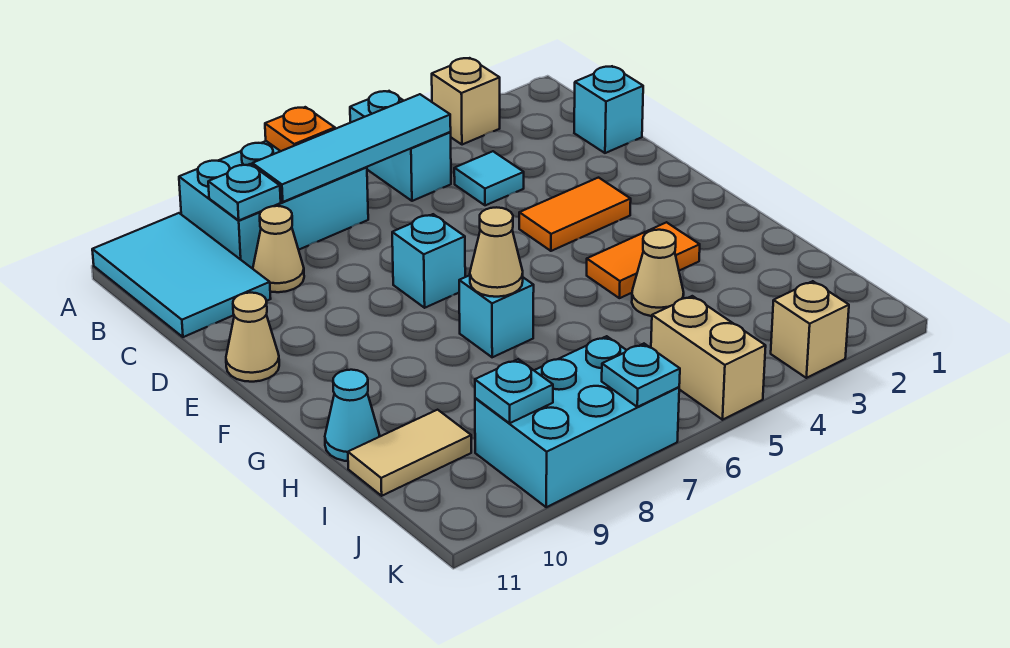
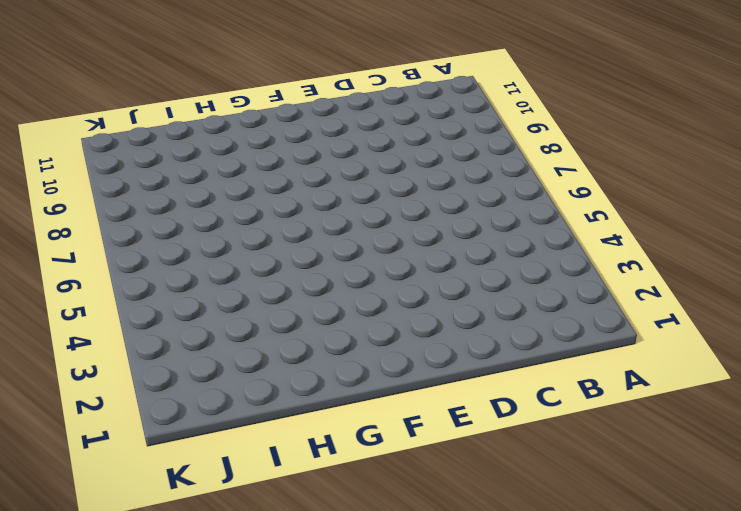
none -> tan brick A3 level 1
none -> cyan brick A5:B5 level 1
none -> cyan brick A7:B9 level 1

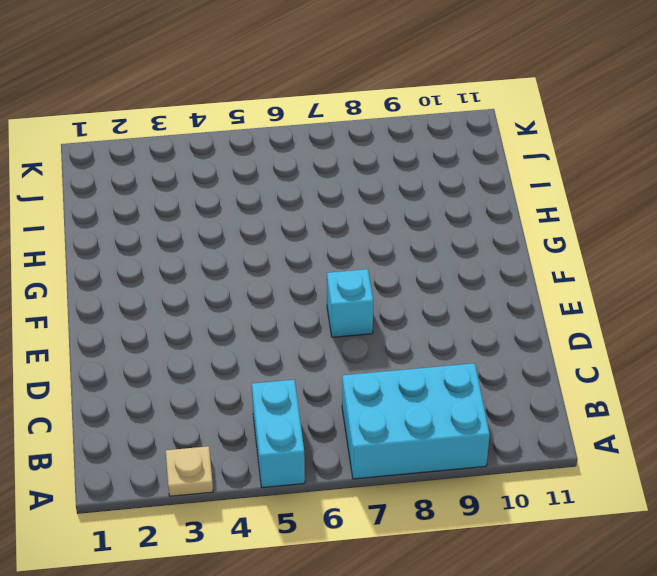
tan plate A3 level 1 -> tan brick A3 level 1
none -> cyan tile A10:C11 level 1
none -> cyan brick C1 level 1
none -> cyan tile C4 level 1

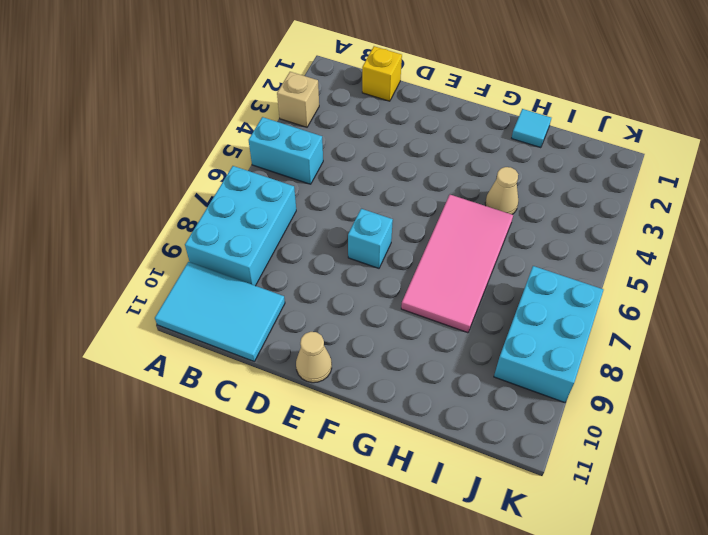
yellow brick C1 level 1 -> cyan brick C1 level 1
pink tile G5:H8 level 1 -> cyan brick G7 level 1
cyan tile H1 level 1 -> cyan tile C4 level 1
none -> tan cone C9 level 1
none -> orange tile E3:E4 level 1
none -> orange tile G3:G4 level 1

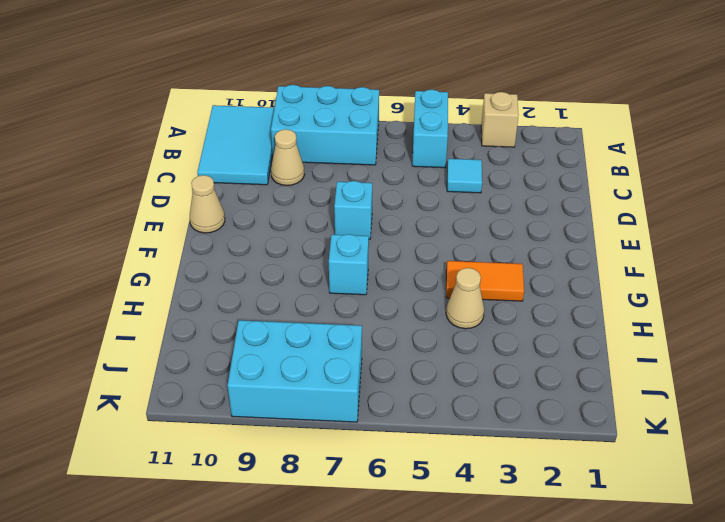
none -> cyan brick C1 level 1
none -> orange tile E3:E4 level 1
none -> cyan cone H11 level 1

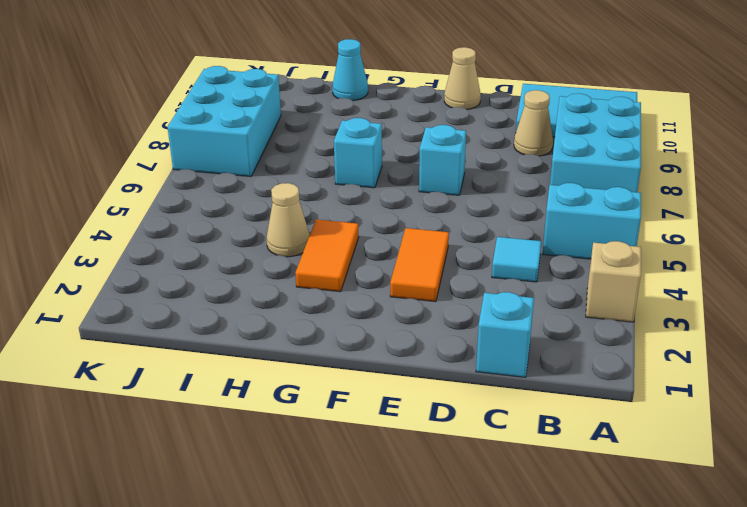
none -> tan tile I10:I11 level 1
none -> tan brick J5:K5 level 1
none -> tan brick K3 level 1

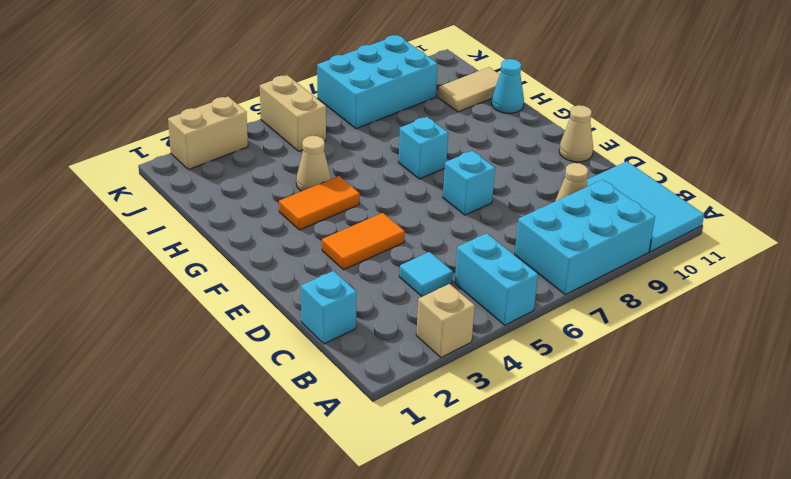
tan brick K2:K3 level 1 -> tan brick K3 level 1
none -> orange plate A7 level 2
none -> cyan tile B5:B8 level 2
none -> cyan plate B9 level 2

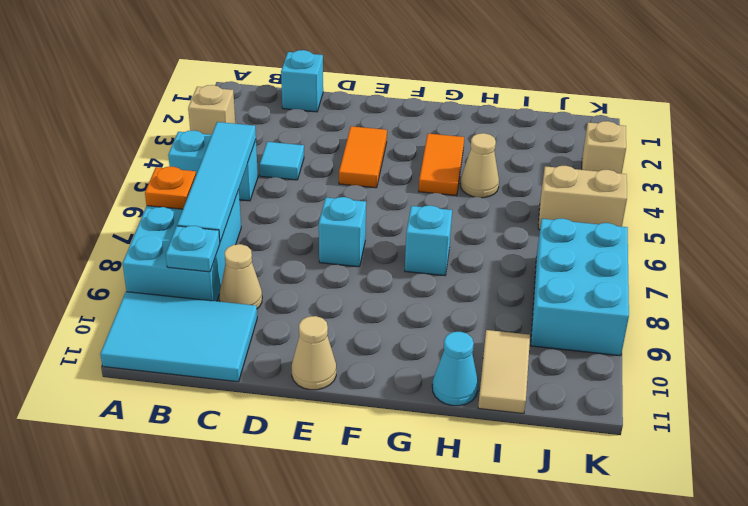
none -> tan cone G7 level 2
none -> cyan plate J9 level 2
none -> cyan plate K7 level 2

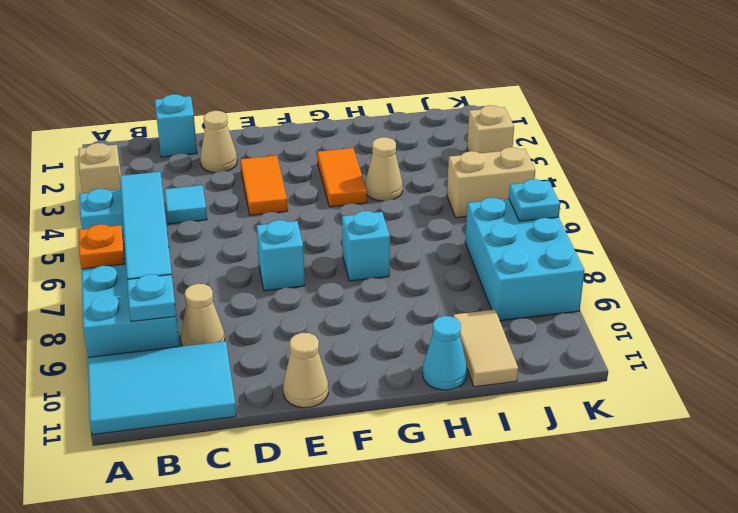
tan cone D2 level 1 -> tan cone G7 level 2
none -> cyan plate J9 level 2

